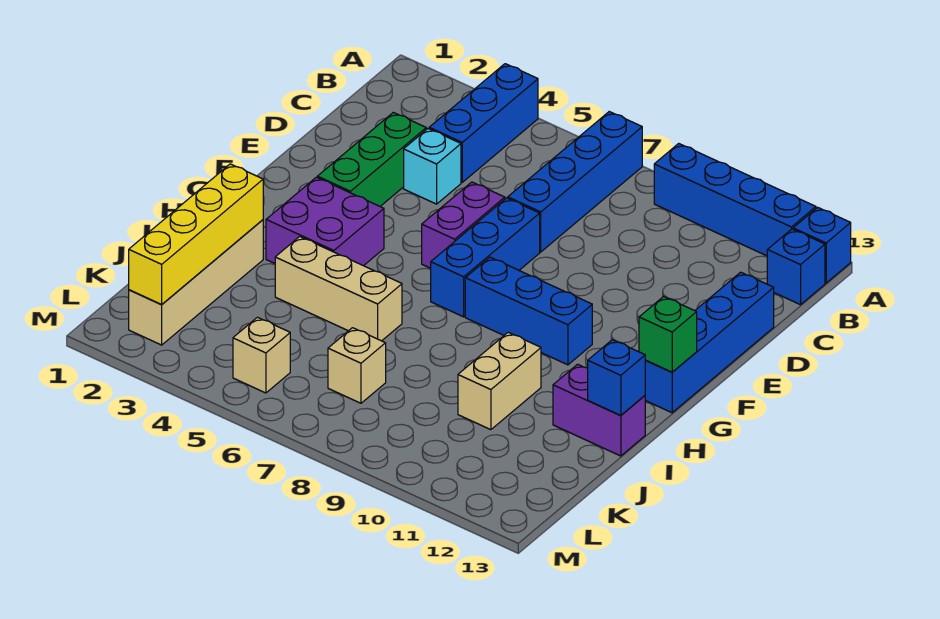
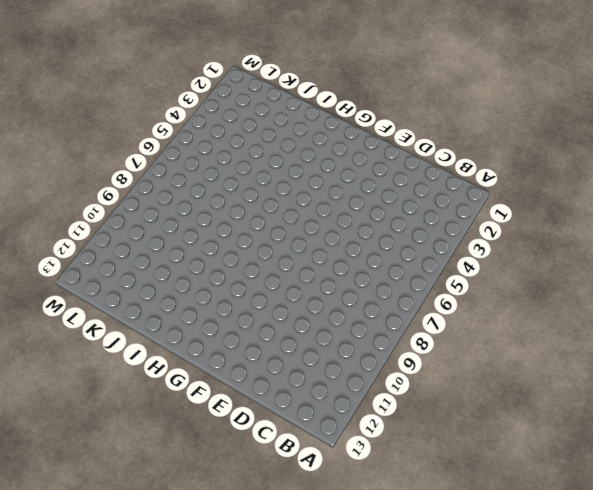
none -> blue brick A4:C4 level 1
none -> blue brick A7:D7 level 1
none -> blue brick A9:A12 level 1

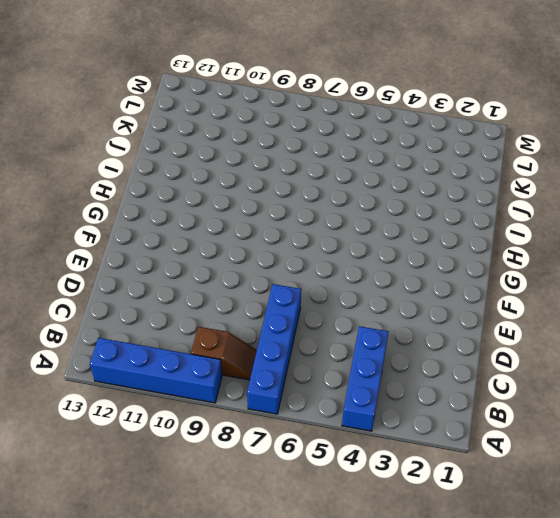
brown slope B8:B9 level 1 top 9 -> none
none -> blue brick A13 level 1
none -> blue brick B13 level 1
none -> green brick D3:F3 level 1

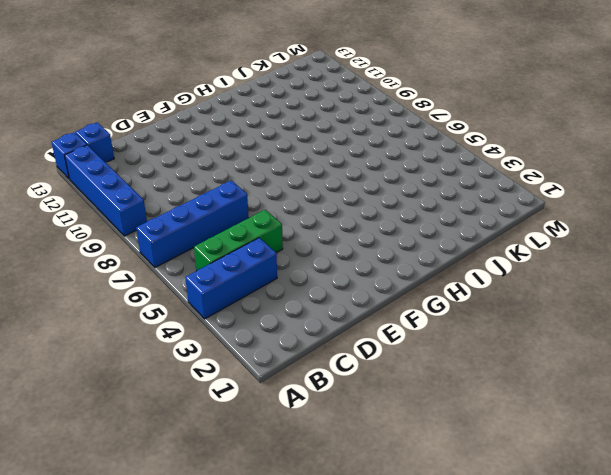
green brick B5:D5 level 1 -> green brick D3:F3 level 1
none -> cyan brick D4 level 1
none -> blue brick D13:G13 level 1
none -> purple brick E6:F6 level 1

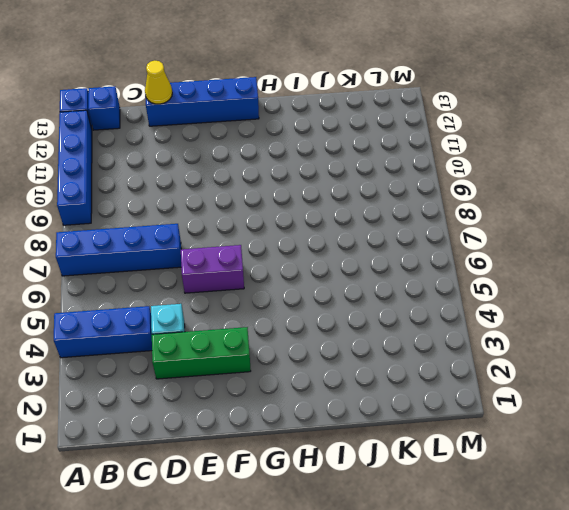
yellow cone D13 level 2 -> none
none -> blue brick E7:G7 level 1
none -> purple brick G3:H4 level 1
none -> blue brick G8:G10 level 1

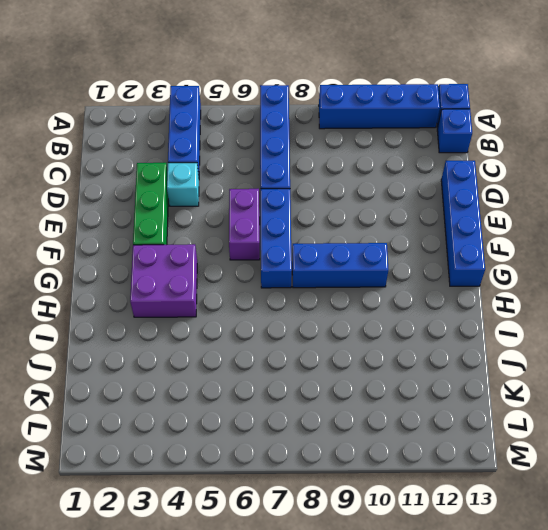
none -> tan brick I2:L2 level 1
none -> tan brick I4:I6 level 1
none -> tan brick I10:J10 level 1

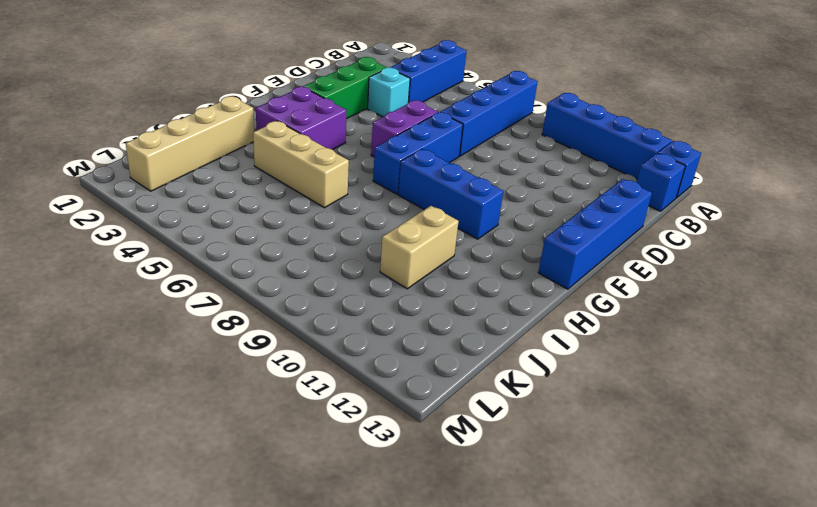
none -> purple brick I12:I13 level 1
none -> tan brick K7 level 1
none -> tan brick L5 level 1

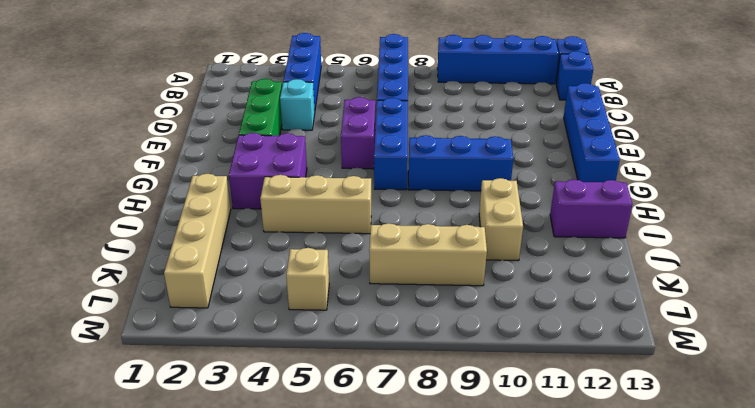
tan brick K7:K9 level 1 -> tan brick K7 level 1
none -> green brick G13 level 2
none -> yellow brick I2:L2 level 2
none -> blue brick I13 level 2

